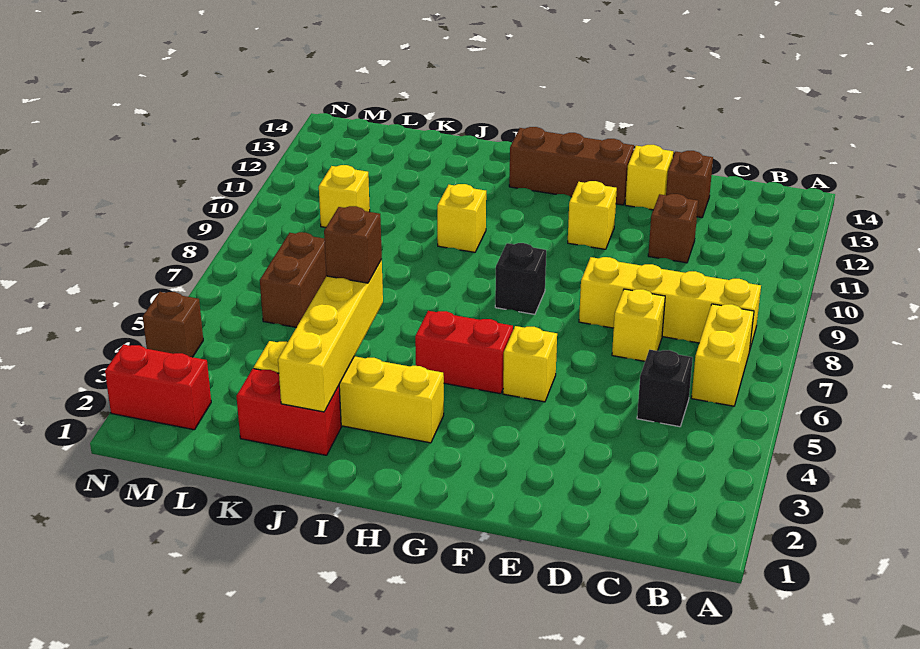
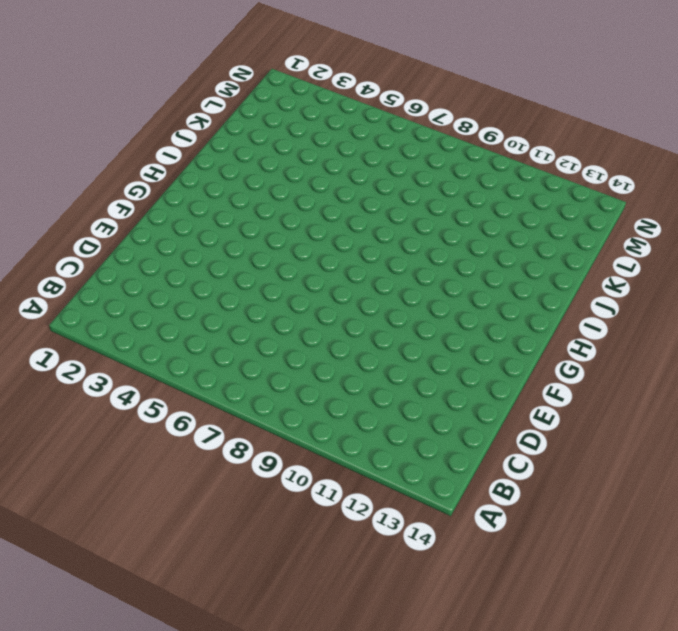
none -> yellow brick B6:B7 level 1
none -> yellow brick B8:E8 level 1
none -> black brick C5 level 1

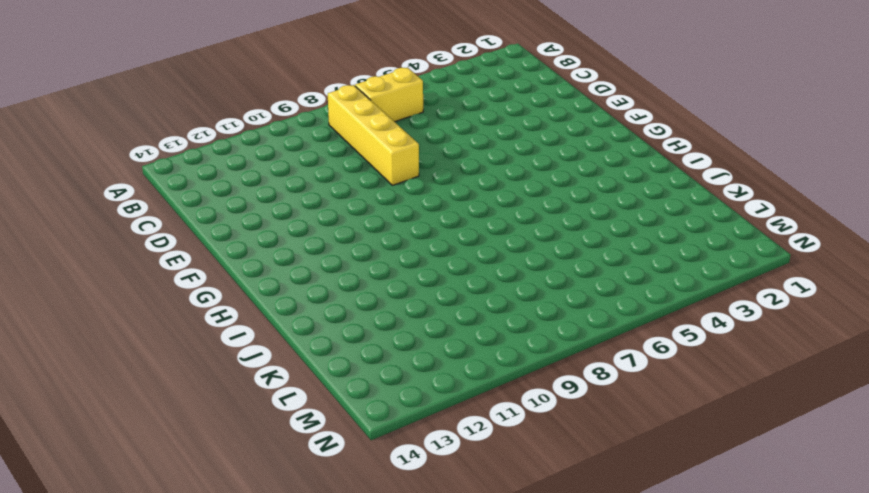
none -> black brick C5 level 1
none -> yellow brick D7 level 1
none -> brown brick D11 level 1

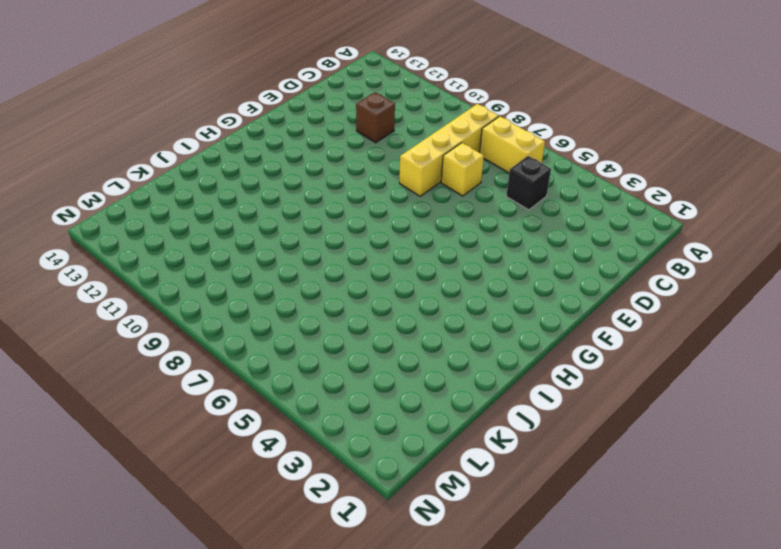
none -> brown brick D13 level 1
none -> yellow brick E13 level 1
none -> yellow brick F5 level 1

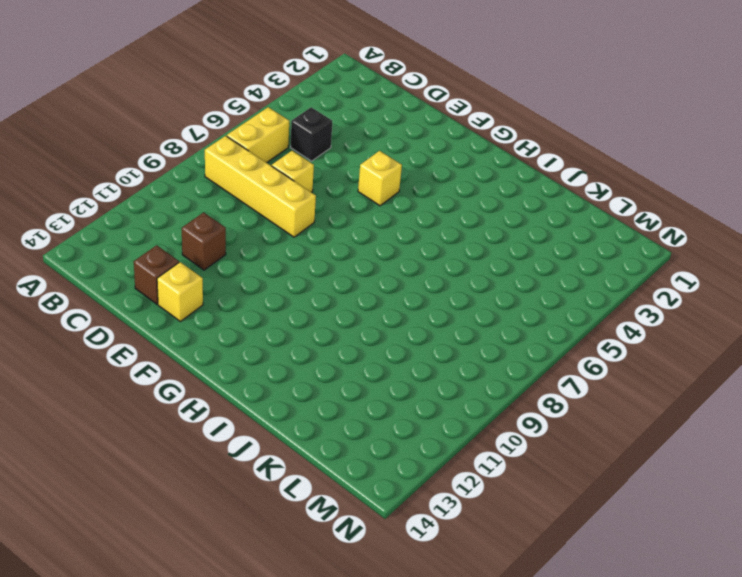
none -> yellow brick F11 level 1
none -> brown brick F13:H13 level 1
none -> red brick G5:H5 level 1

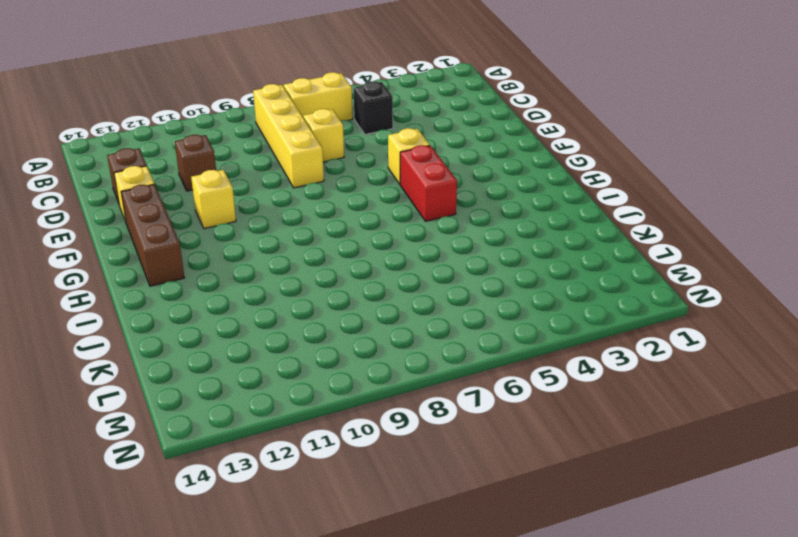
none -> black brick G8 level 1
none -> yellow brick H3:K3 level 1
none -> yellow brick I10 level 1

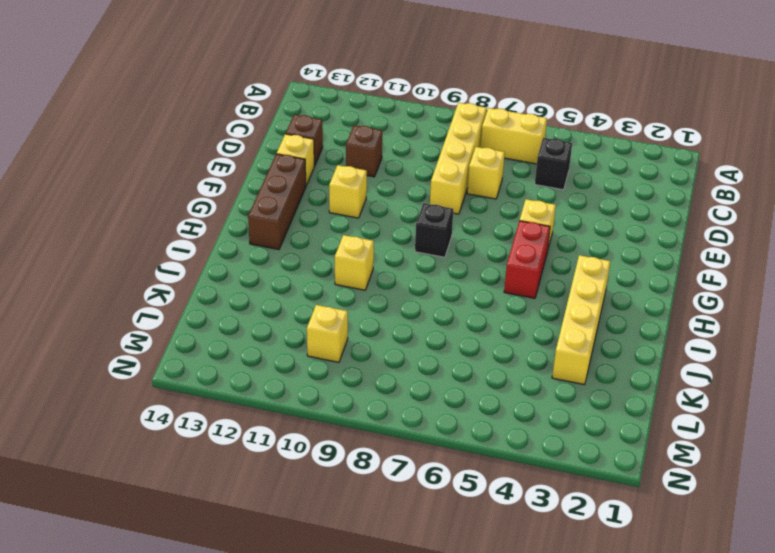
none -> red brick J2:K2 level 1
none -> brown brick L6:L7 level 1
none -> red brick M2:N2 level 1

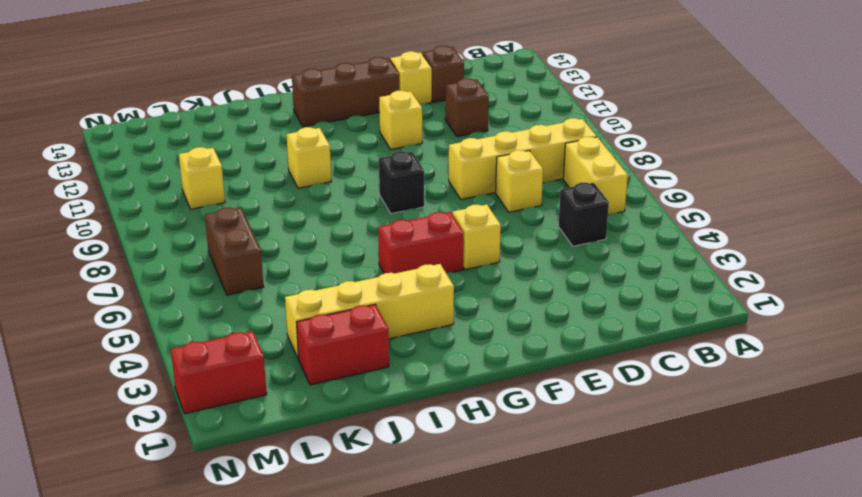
none -> brown brick N4 level 1
none -> yellow brick J2:J5 level 2
none -> brown brick J5 level 3

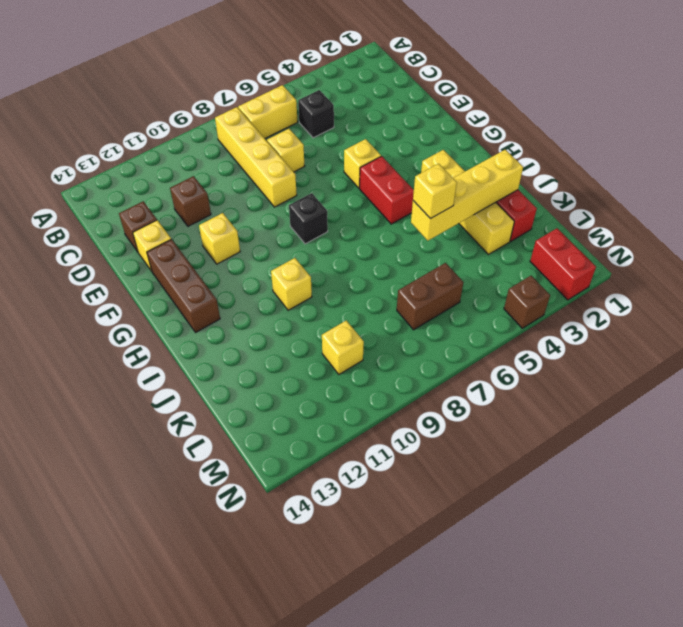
yellow brick J5 level 3 -> brown brick J5 level 3

